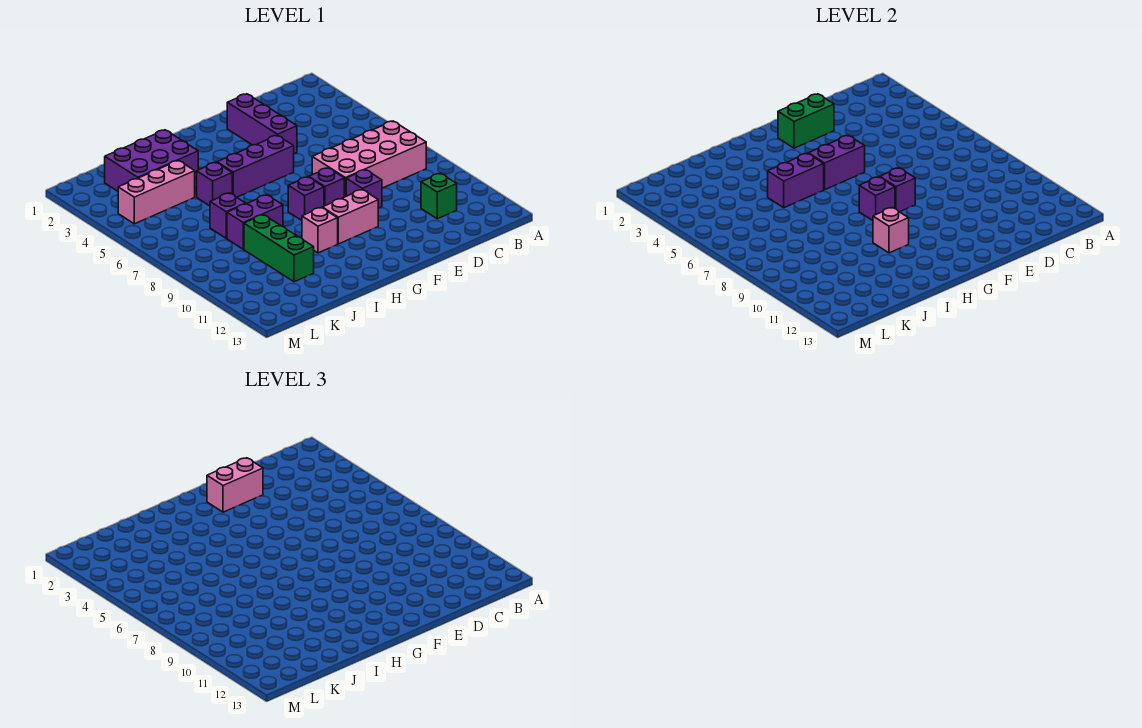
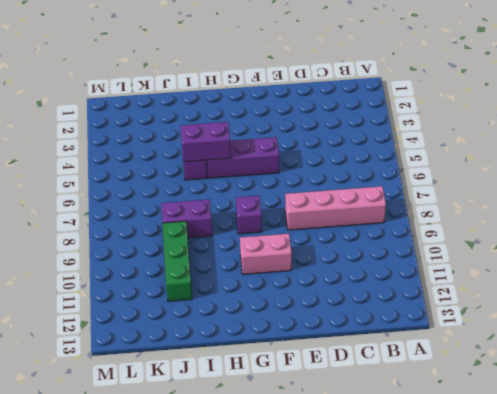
pink brick B8:E8 level 1 -> pink brick B7:E8 level 1
none -> green brick C11 level 1
none -> purple brick E2:E4 level 1
none -> purple brick E9 level 1

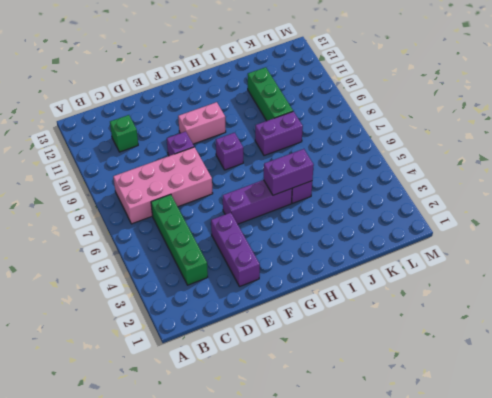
green brick C3:C6 level 1 -> none
none -> purple brick F8 level 1
none -> pink brick H10 level 1
none -> purple brick I2:K3 level 1

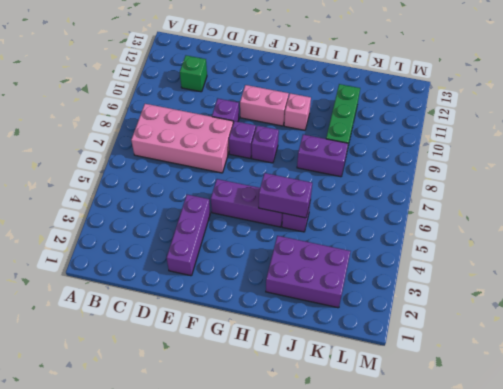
none -> pink brick J4:L4 level 1
none -> purple brick J7 level 1
none -> green brick E2:F2 level 2

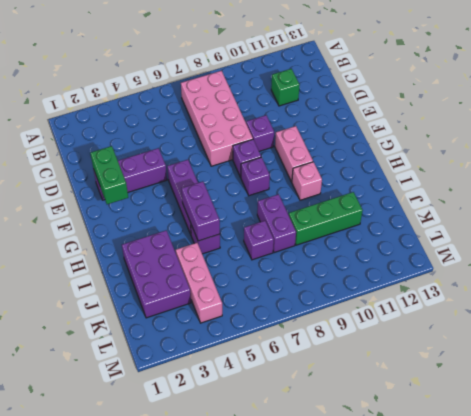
none -> purple brick F5:G5 level 2
none -> purple brick F8 level 2
none -> purple brick G8 level 2

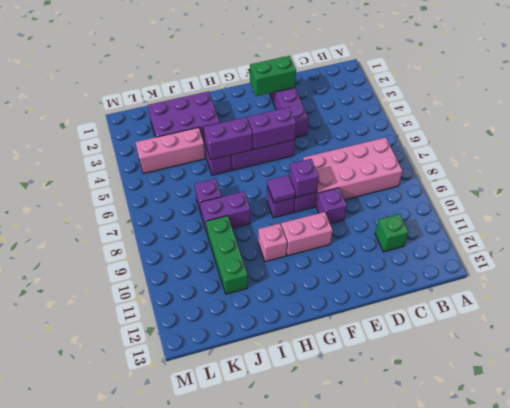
purple tile G8 level 2 -> purple brick G8 level 2
none -> pink brick H10 level 2
none -> pink brick E2:F2 level 3

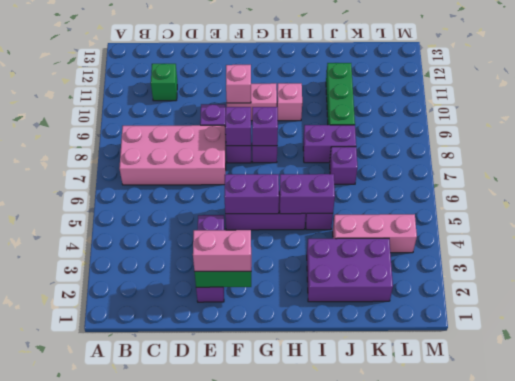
pink brick F10 level 2 -> pink brick H10 level 2

